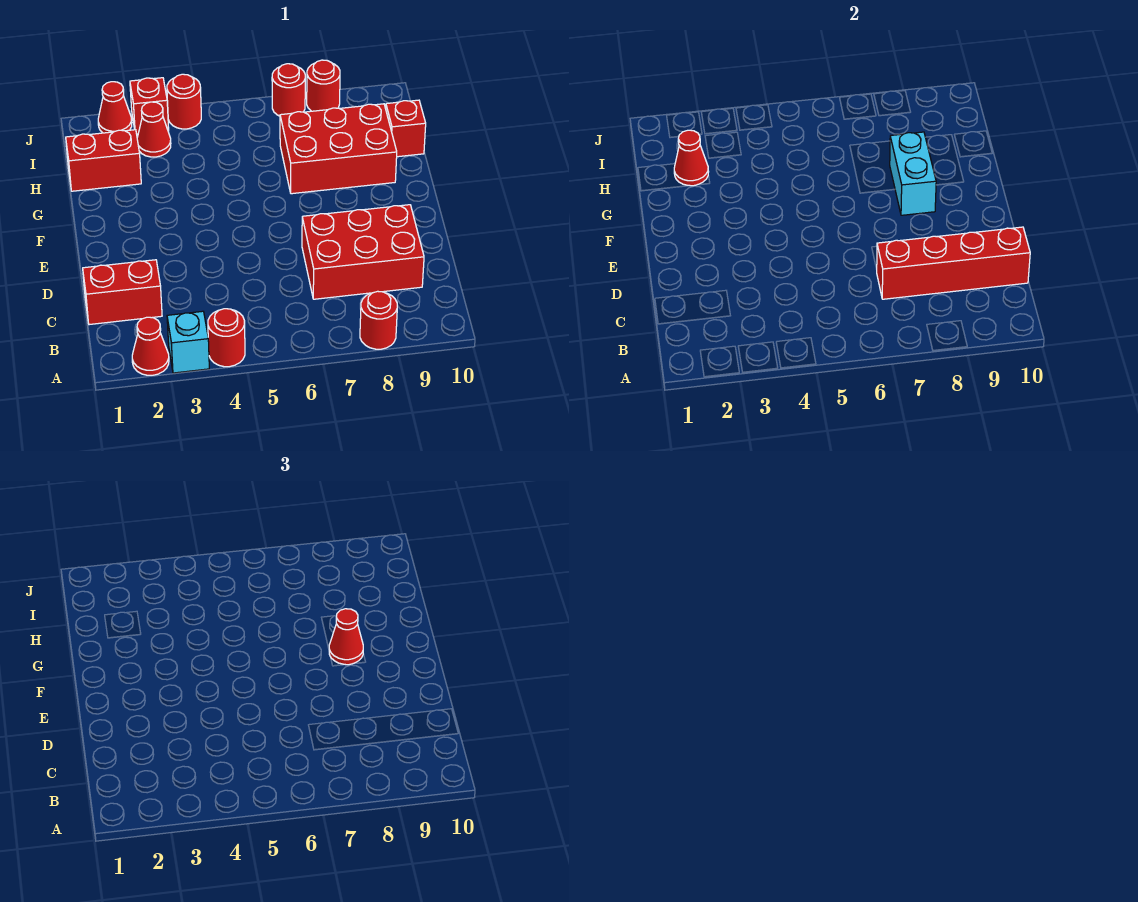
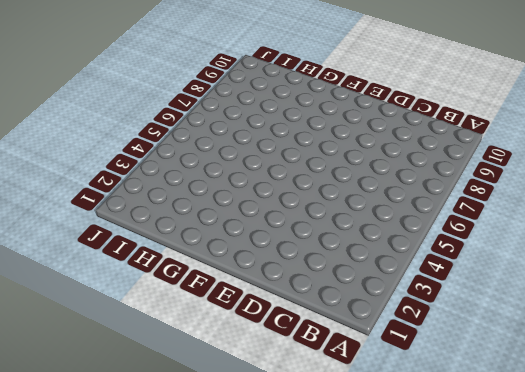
none -> red cone A2 level 1
none -> cyan brick A3 level 1
none -> red round brick A4 level 1

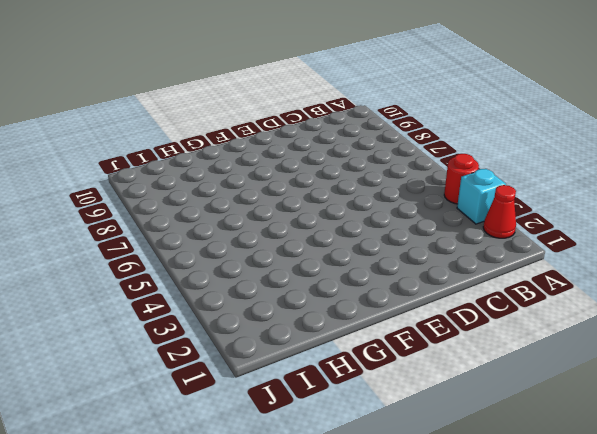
none -> red round brick A8 level 1
none -> red brick C1:C2 level 1
none -> red brick C7:D9 level 1

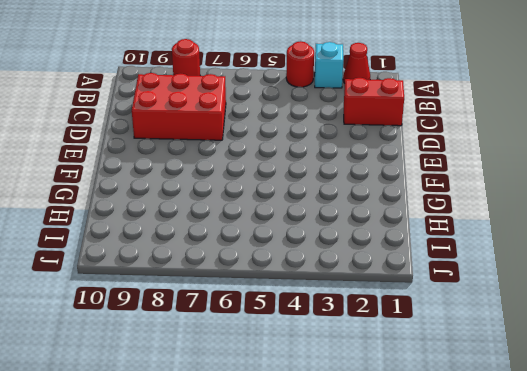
none -> red brick G7:H9 level 1
none -> red brick H1:H2 level 1
none -> red brick H10 level 1

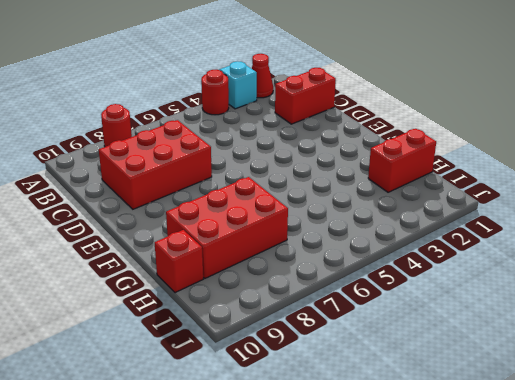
none -> red cone I3 level 1
none -> red cone J2 level 1
none -> red brick J3 level 1

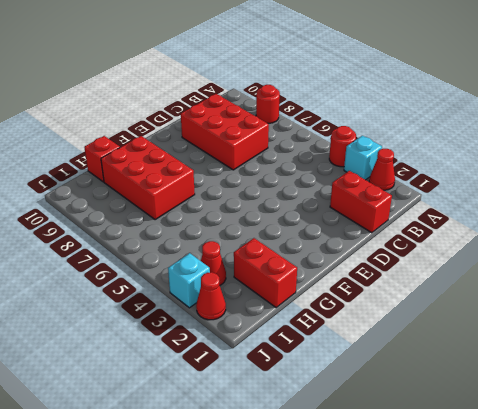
cyan brick J3 level 1 -> red brick J3 level 1
none -> red round brick J4 level 1
none -> red round brick J7 level 1
none -> red round brick J8 level 1

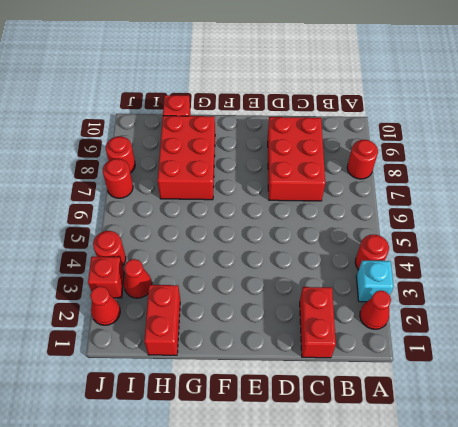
none -> red brick C7:C10 level 2
none -> cyan brick F8:G8 level 2
none -> red cone H2 level 2

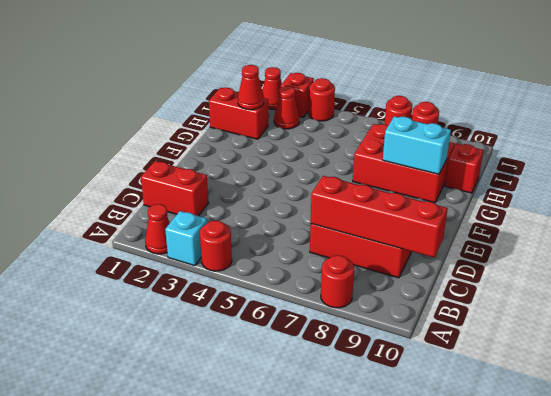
cyan brick G8:G9 level 2 -> cyan brick F8:G8 level 2
none -> red cone F8 level 3

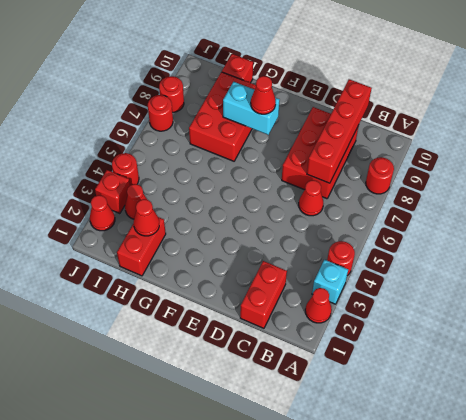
red cone C6 level 1 -> none

